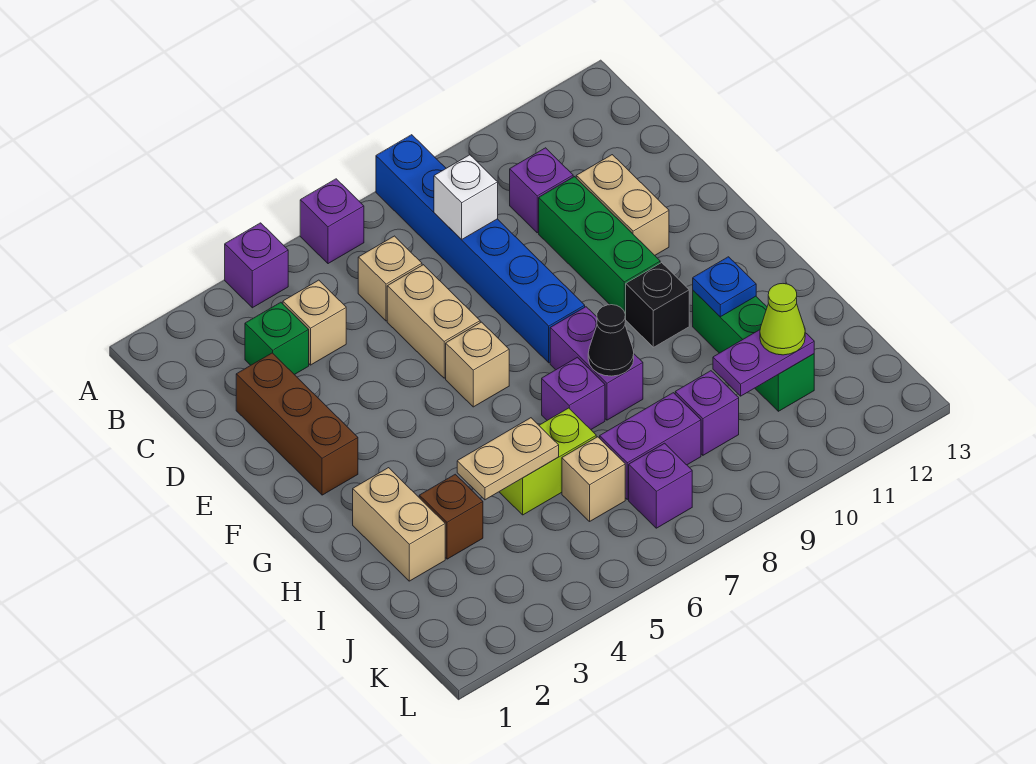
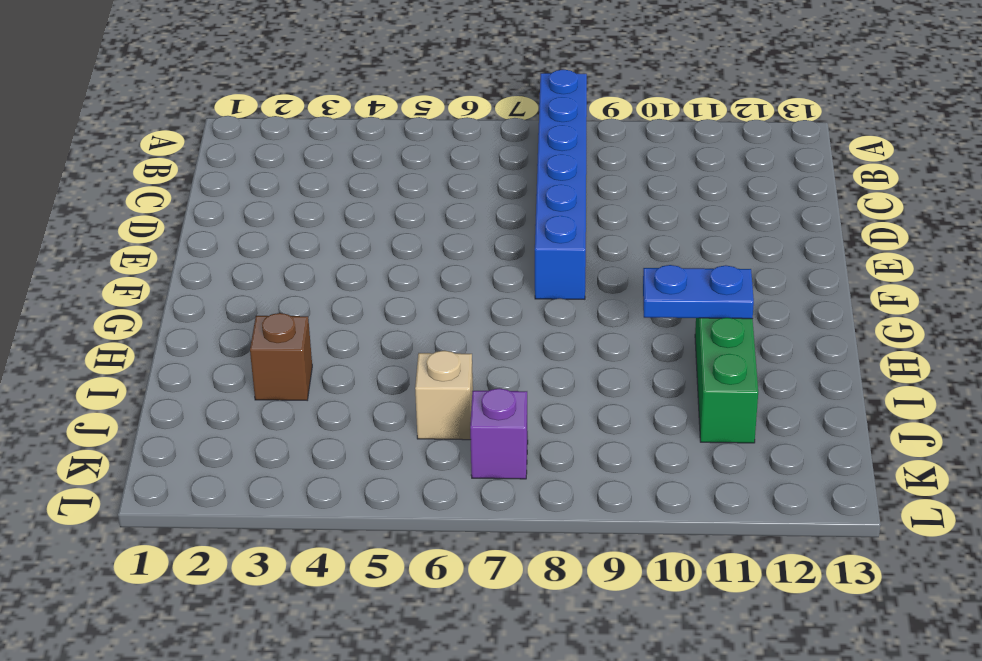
blue plate H10:H11 level 2 -> blue plate H11 level 2
none -> purple brick A4 level 1
none -> purple brick A6 level 1
none -> green brick C3 level 1

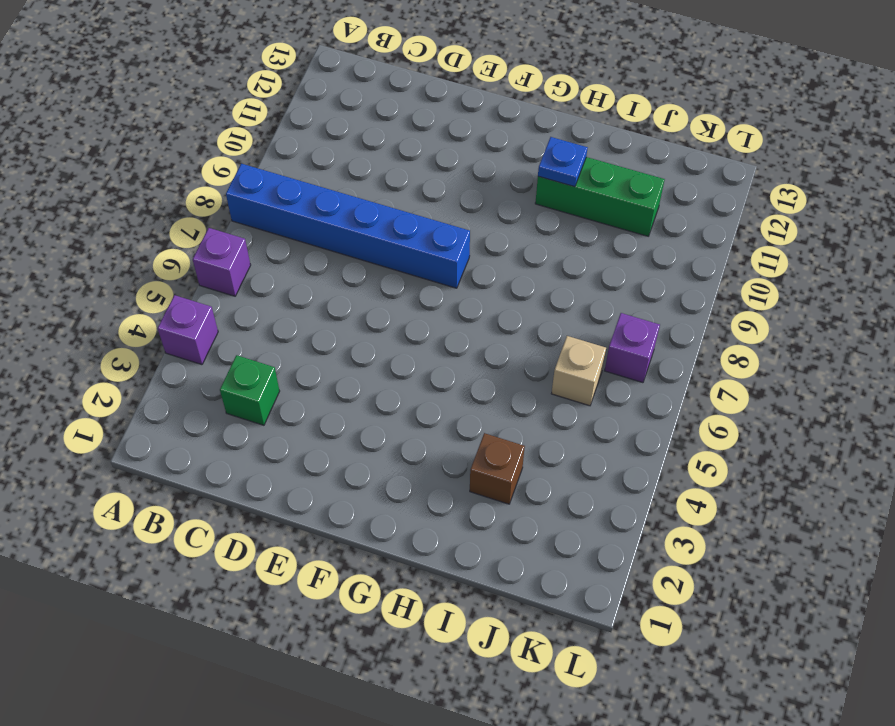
none -> tan brick C4 level 1
none -> tan brick C6 level 1
none -> purple brick C10 level 1

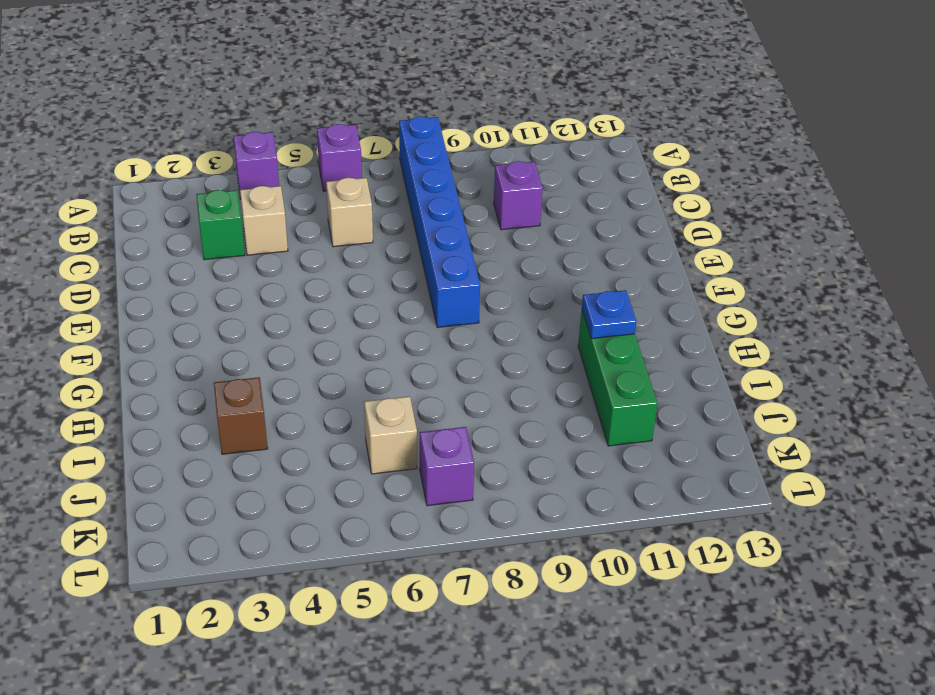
none -> brown brick D2:F2 level 1
none -> tan brick D6:E6 level 1
none -> green brick D10:F10 level 1

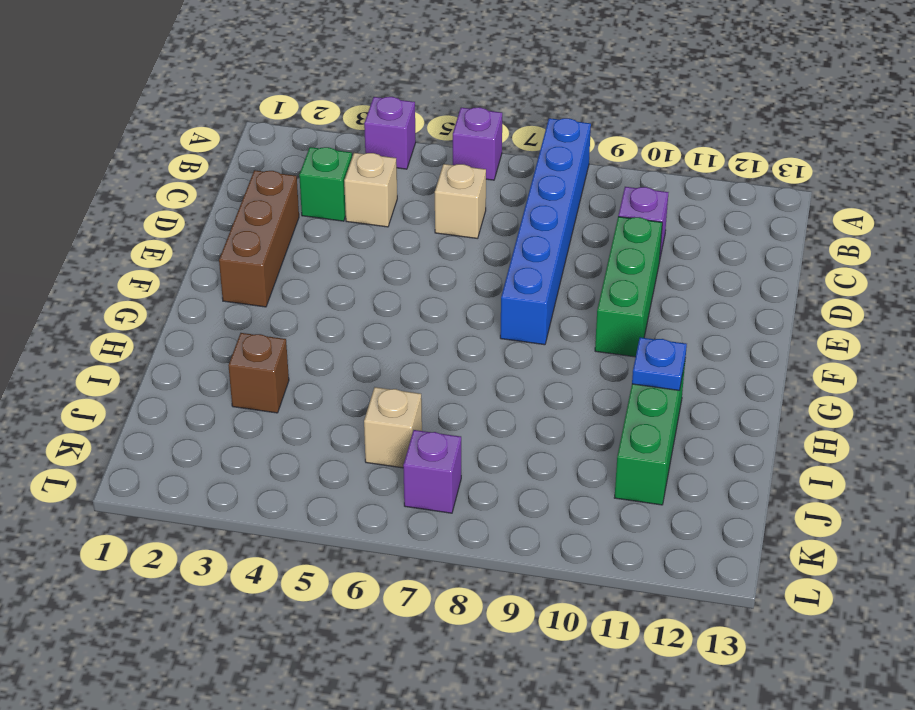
none -> tan brick D6:E6 level 1
none -> tan brick D11:E11 level 1
none -> tan brick F6 level 1

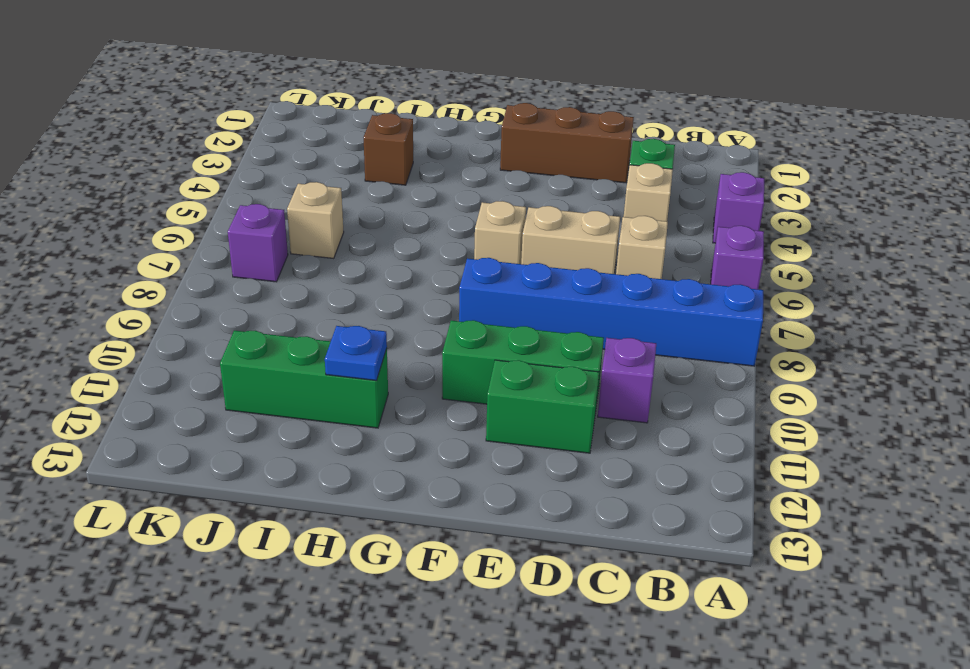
green brick D11:E11 level 1 -> tan brick D11:E11 level 1
none -> purple brick G8:H8 level 1
none -> black brick G10 level 1
none -> tan brick H2:I2 level 1

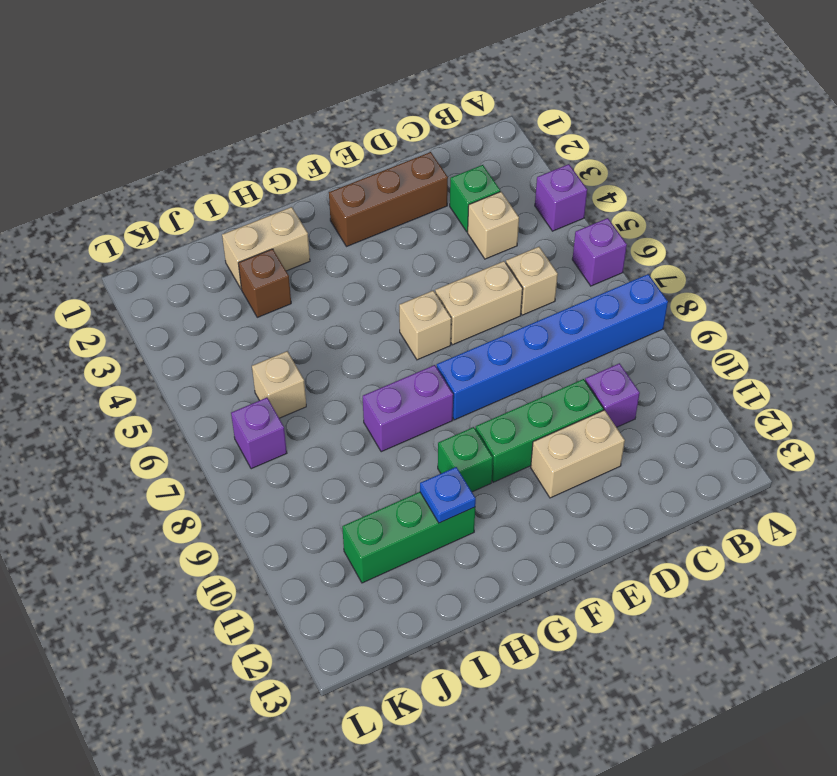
green brick G10 level 1 -> black brick G10 level 1
none -> purple brick H7 level 1
none -> lime brick I5:I6 level 1
none -> purple brick J7:J8 level 1

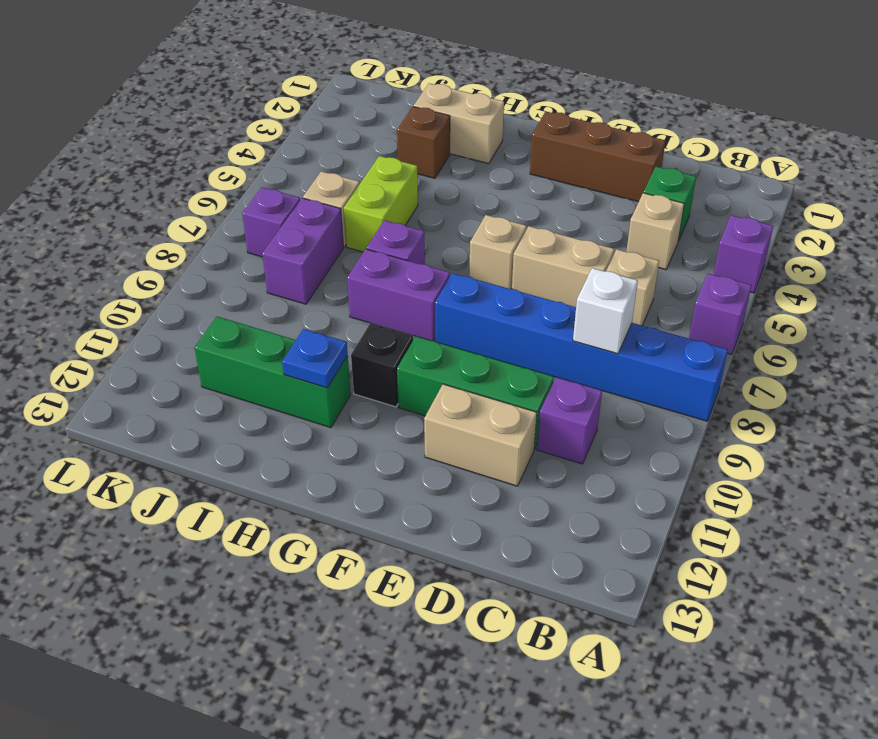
none -> purple brick J9 level 1
none -> black cone H8 level 2
none -> tan plate I4:I5 level 2

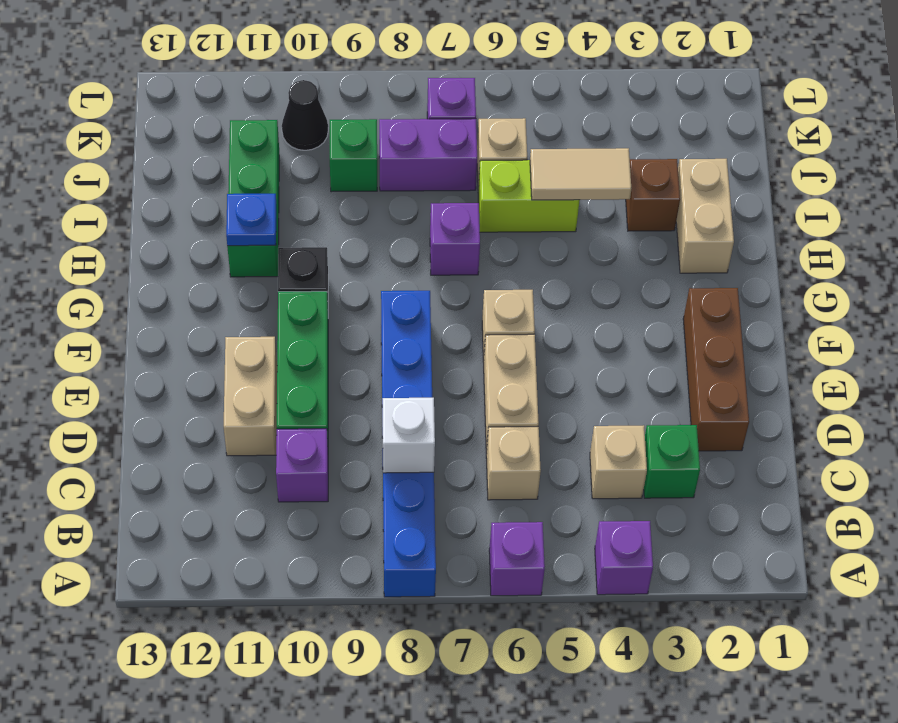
tan tile I4:I5 level 2 -> tan plate I4:I5 level 2
green brick J9 level 1 -> purple brick J9 level 1
black cone K10 level 1 -> black cone H8 level 2
none -> purple brick G8:H8 level 1
none -> purple plate J10:J11 level 2
none -> lime cone J11 level 3

